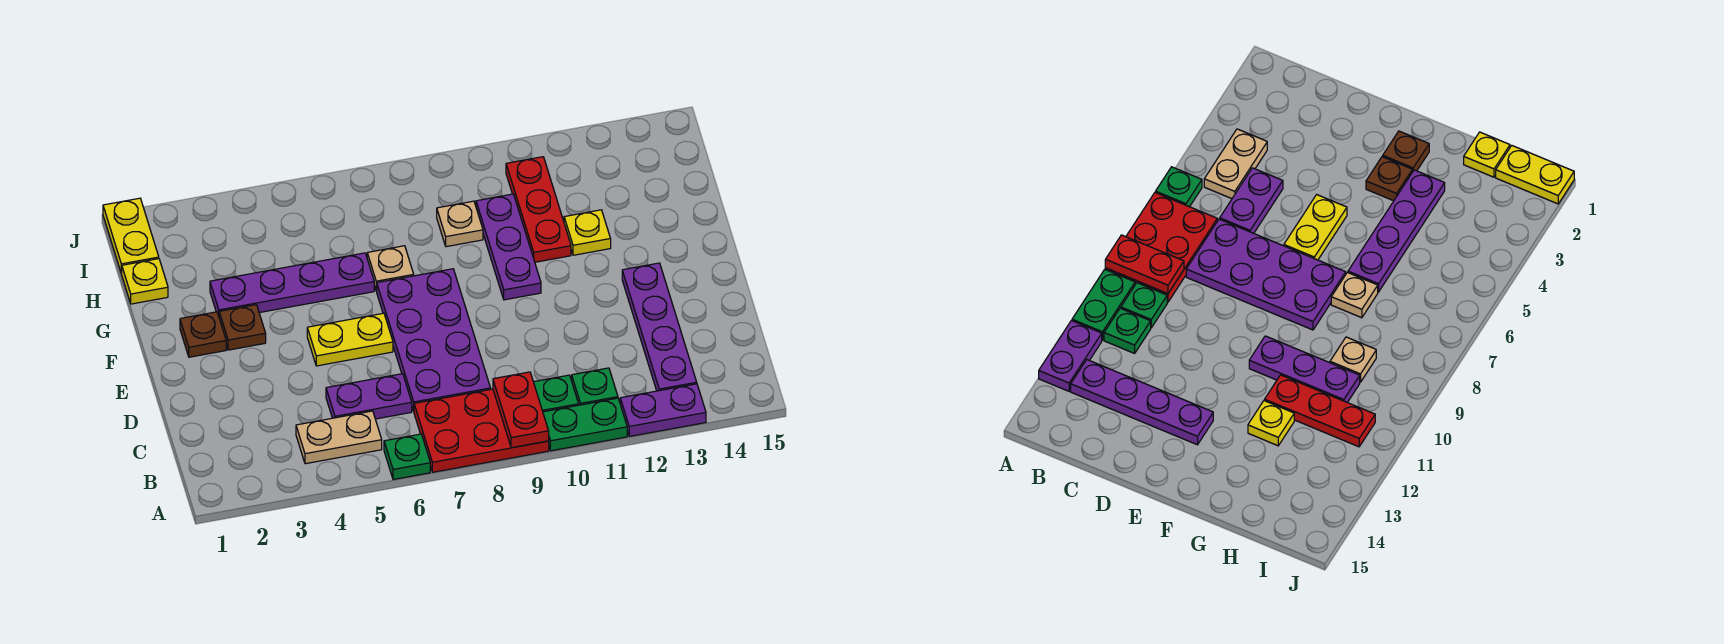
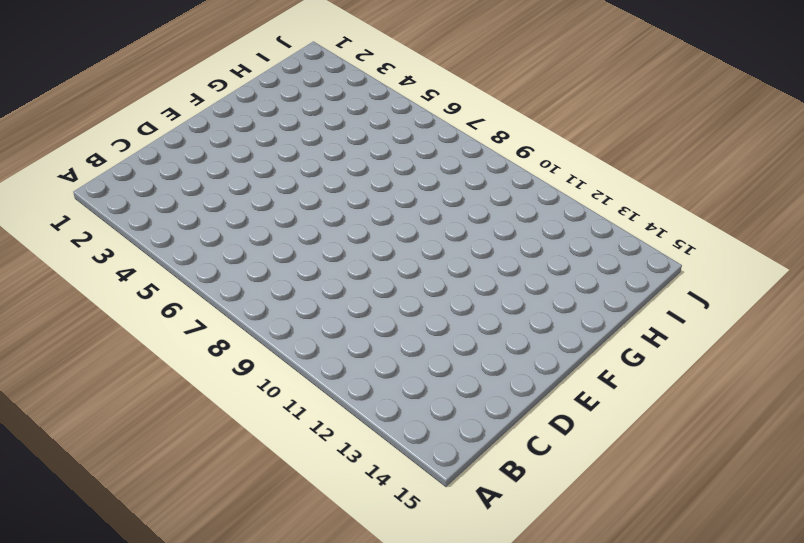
none -> green plate A6 level 1
none -> red plate A7:B9 level 1
none -> green plate A10:A11 level 1

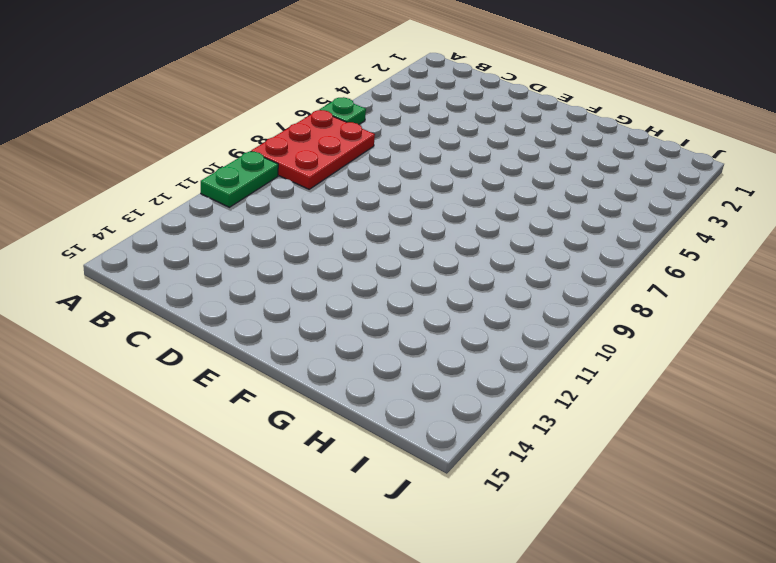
none -> purple plate A12:A13 level 1
none -> tan plate B4:B5 level 1
none -> green plate B10 level 1

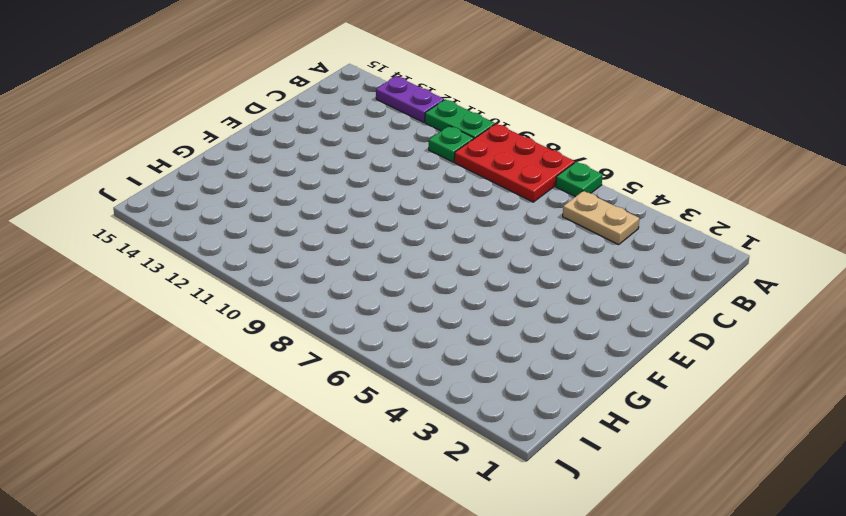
none -> green plate B11 level 1
none -> purple plate B13:E13 level 1
none -> purple plate C5:C6 level 1

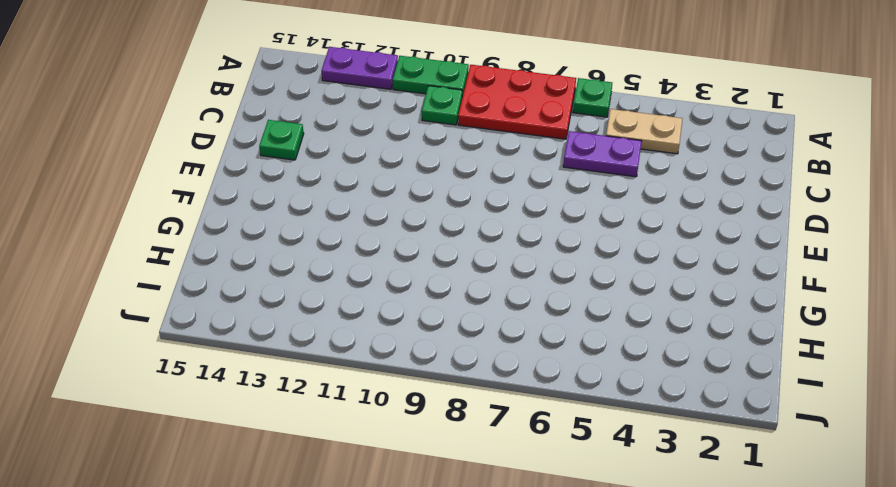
green plate D14 level 1 -> green plate B11 level 1
none -> purple plate B13:E13 level 1
none -> purple plate C7:F8 level 1
none -> yellow plate E5:E6 level 1

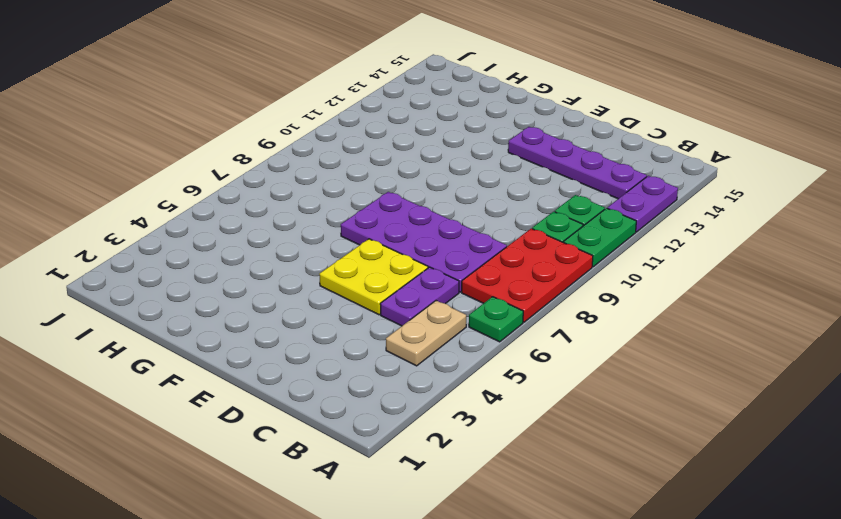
yellow plate D5:E6 level 1 -> yellow plate E5:E6 level 1
none -> brown plate F2 level 1
none -> brown plate F3 level 1
none -> purple plate F10:H10 level 1

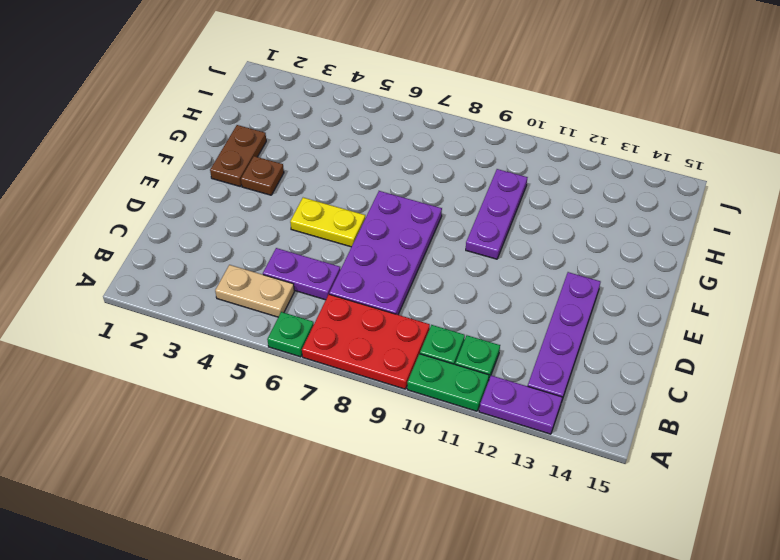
brown plate F2:G2 level 1 -> brown plate F2 level 1
none -> purple plate G3:G6 level 1
none -> tan plate G7 level 1
none -> red plate G11:I11 level 1

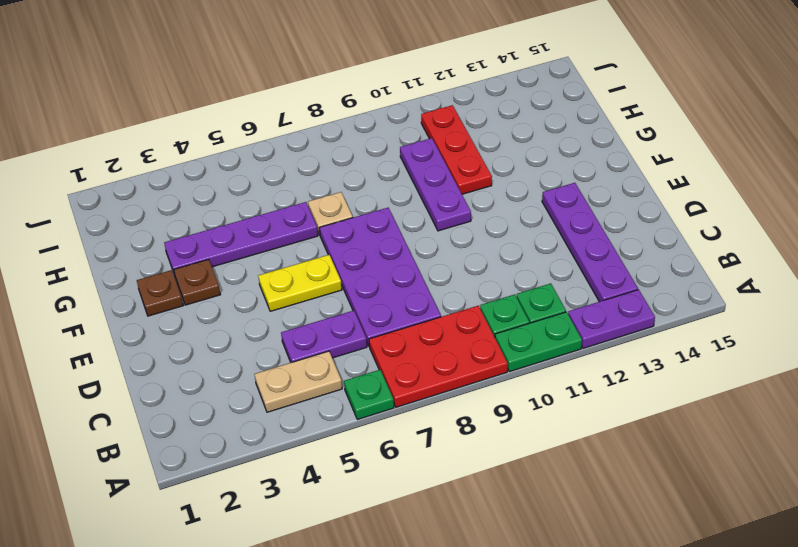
none -> yellow plate G12 level 1
none -> yellow plate H1 level 1
none -> tan plate H9 level 1

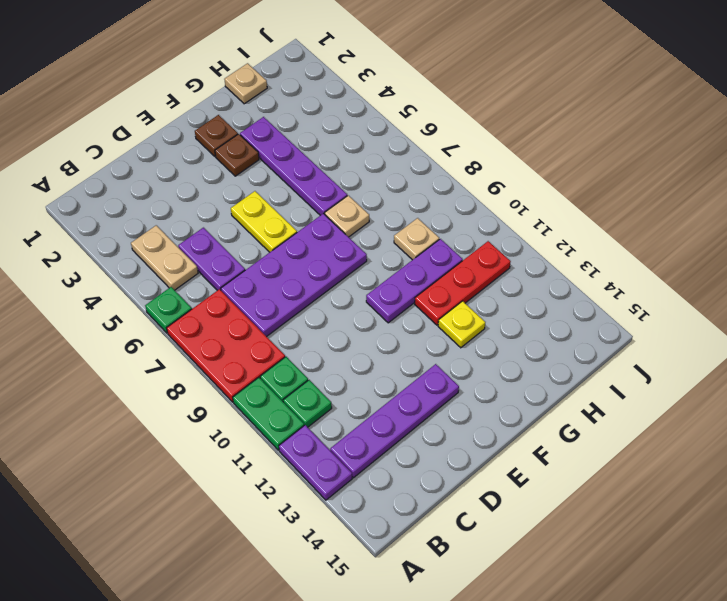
tan plate H1 level 1 -> yellow plate H1 level 1
none -> yellow plate I1:J1 level 1
none -> red plate A9:B9 level 2

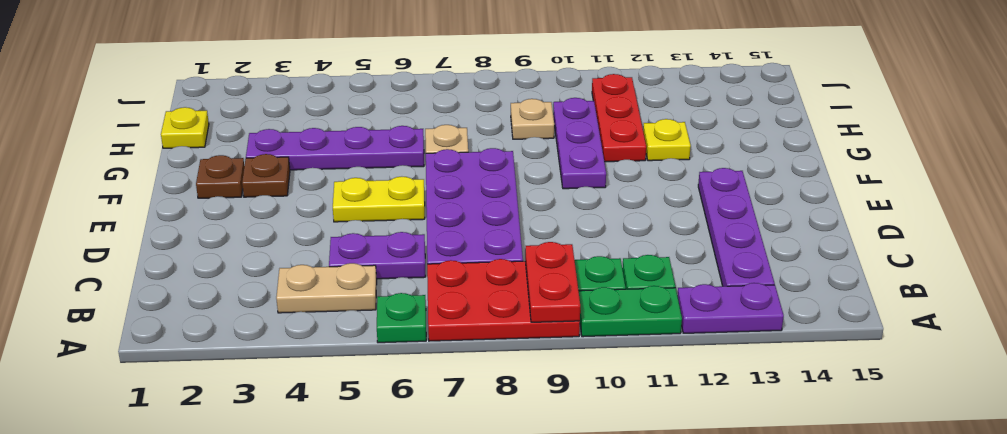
none -> yellow plate I1:J1 level 1

